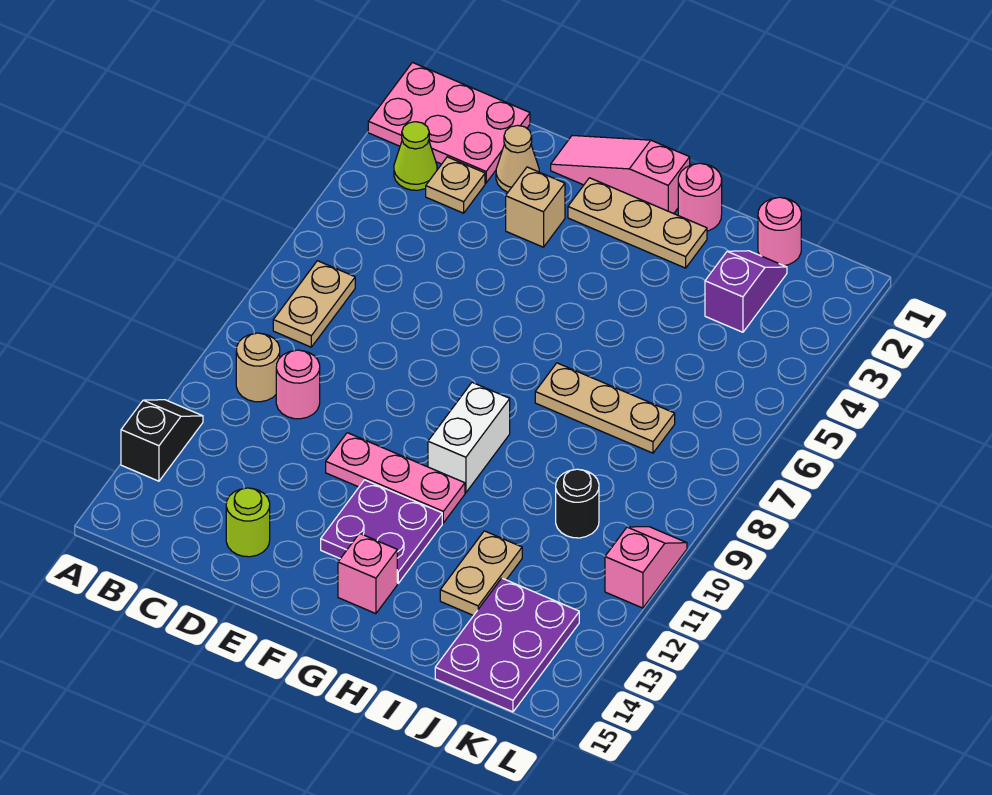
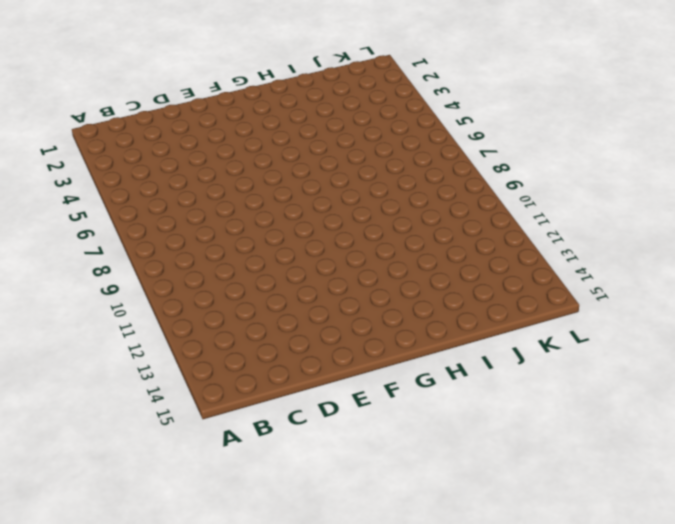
none -> pink plate A1:C2 level 1
none -> black slope A12:A13 level 1 top 13
none -> lime cone B3 level 1

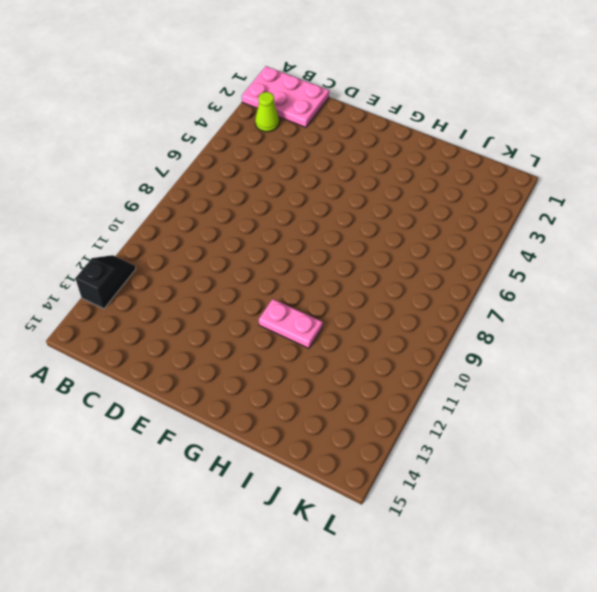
pink plate G11:H11 level 1 -> pink plate E11:G11 level 1
none -> tan plate B7:B8 level 1
none -> tan round brick B10 level 1
none -> tan plate C3 level 1

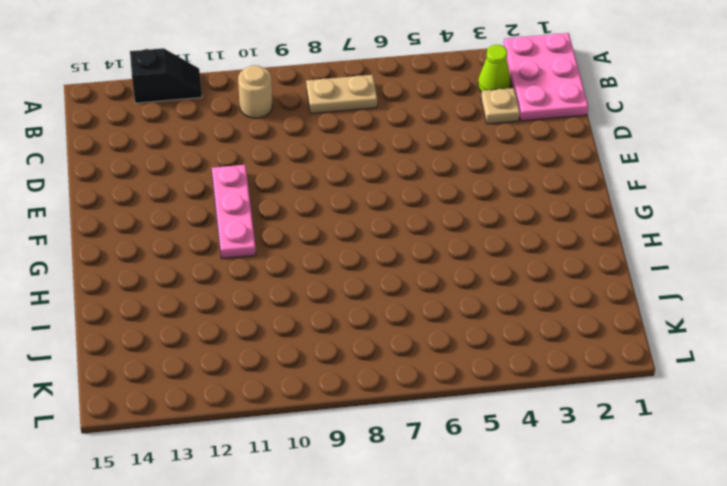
none -> pink round brick C10 level 1
none -> tan cone D2 level 1
none -> lime round brick D14 level 1

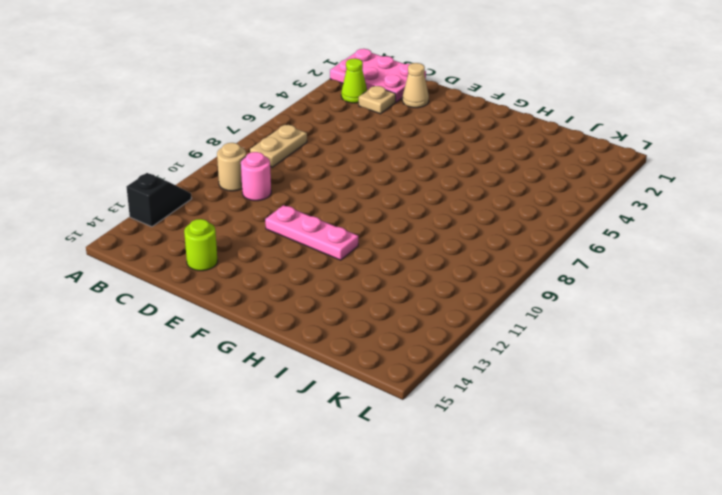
none -> pink slope E1:G1 level 1 top G
none -> tan brick E3 level 1
none -> tan plate F2:H2 level 1

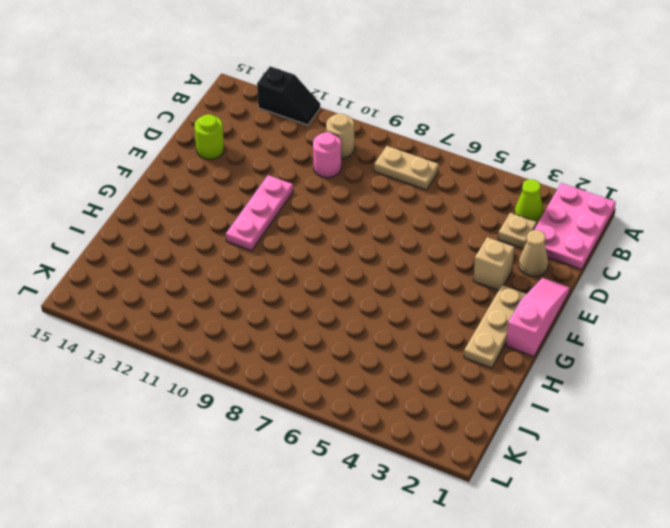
none -> purple plate F12:G13 level 1
none -> white brick G9:G10 level 1
none -> pink brick G14 level 1

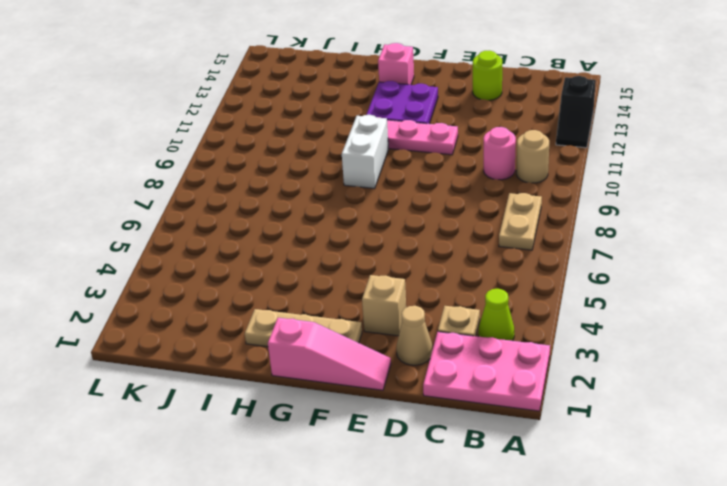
none -> pink round brick H1 level 1
none -> tan plate H7:J7 level 1
none -> tan plate I12:I13 level 1

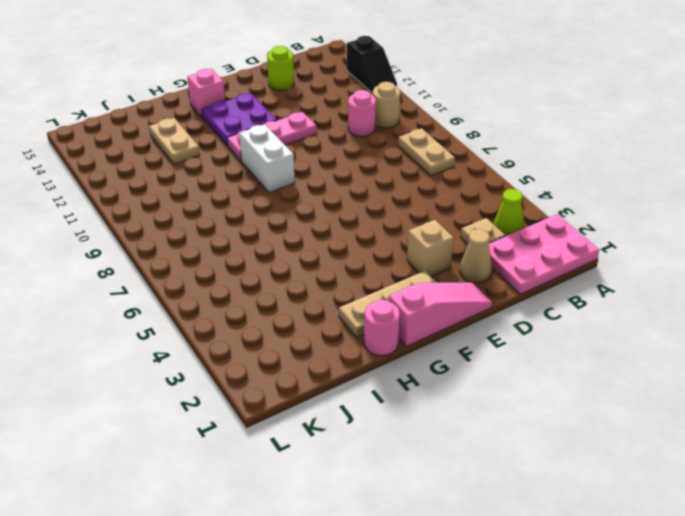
none -> tan plate H7:J7 level 1
none -> pink round brick J1 level 1
none -> purple slope J2:J3 level 1 top 3

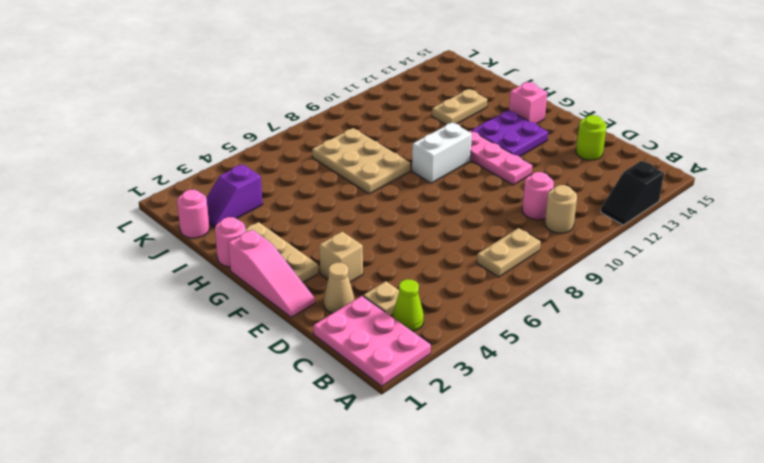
tan plate H7:J8 level 1 -> tan plate H7:J7 level 1
none -> black round brick J10 level 1
none -> purple plate J13:K15 level 1
none -> pink slope L10:L11 level 1 top 11

